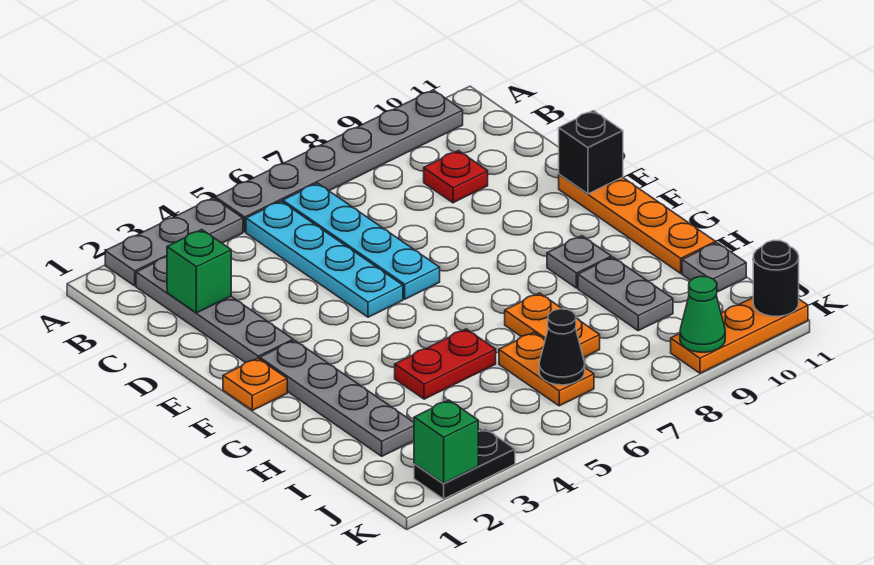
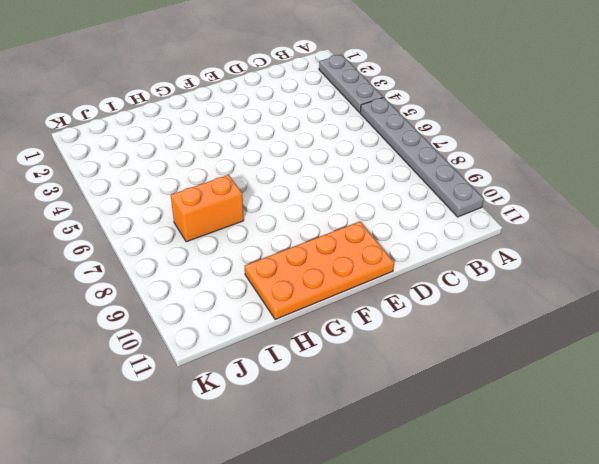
orange plate E10:H11 level 1 -> orange plate E11:H11 level 1
orange brick H7:I7 level 1 -> orange plate H7:I7 level 1
none -> grey plate B2:E2 level 1
none -> cyan plate B5:E5 level 1
none -> cyan plate B6:E6 level 1

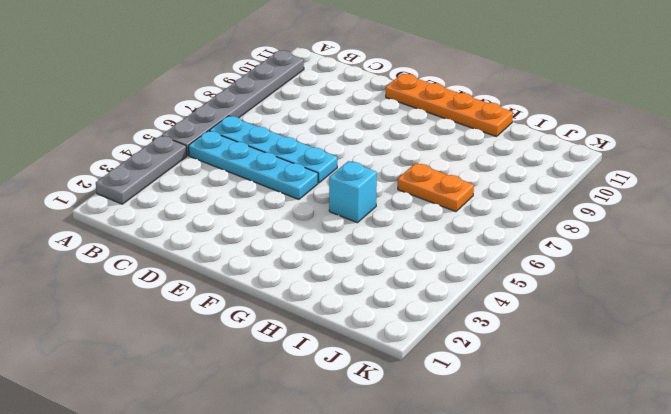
cyan brick G5 level 1 -> none
none -> grey plate B2:E2 level 1
none -> red plate C9 level 1
none -> orange plate F1 level 1

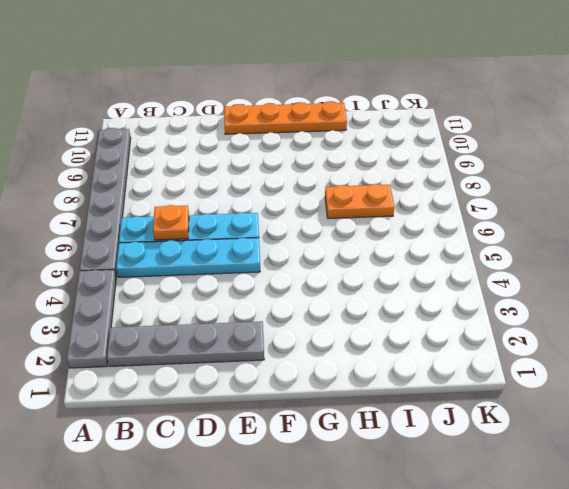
orange plate C6 level 2 -> orange plate F1 level 1
none -> red plate C9 level 1
none -> grey plate F2:I2 level 1
none -> grey plate G9 level 1

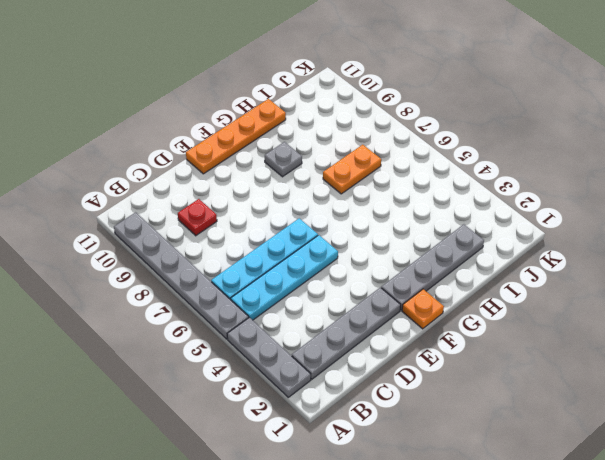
none -> red plate H4:H5 level 1
none -> grey plate H9:I9 level 1
none -> orange plate I6:J6 level 1

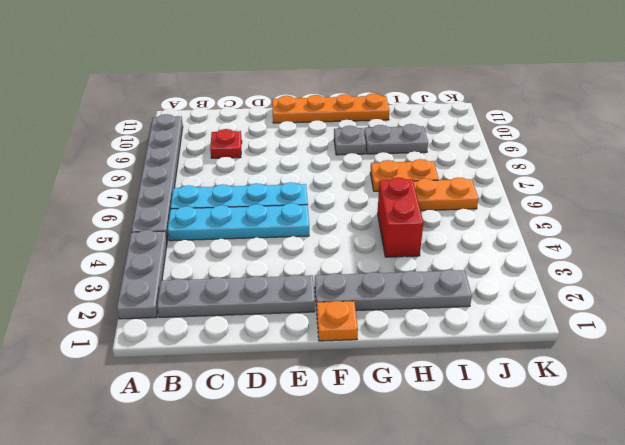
red brick H4:H5 level 1 -> red plate H4:H5 level 1
none -> grey plate I11 level 1
none -> black plate K2:K3 level 1
none -> orange plate K9:K11 level 1

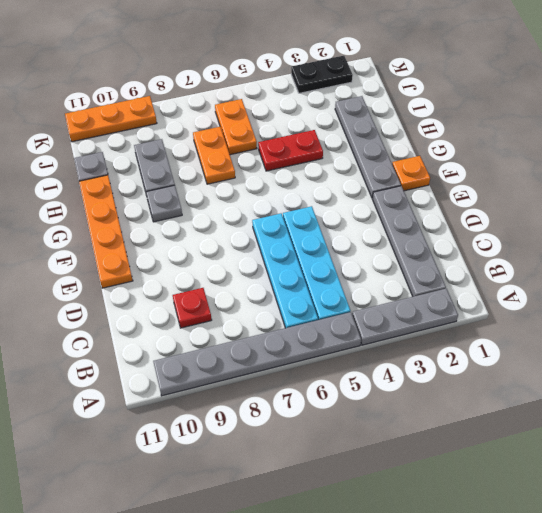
none -> green brick C2 level 2
none -> black brick E11 level 2
none -> black cone J6 level 2

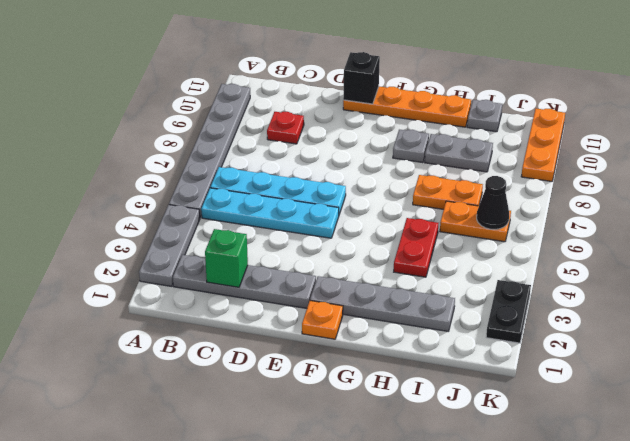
none -> green brick K2 level 2
none -> green cone K9 level 2
none -> black round brick K11 level 2

